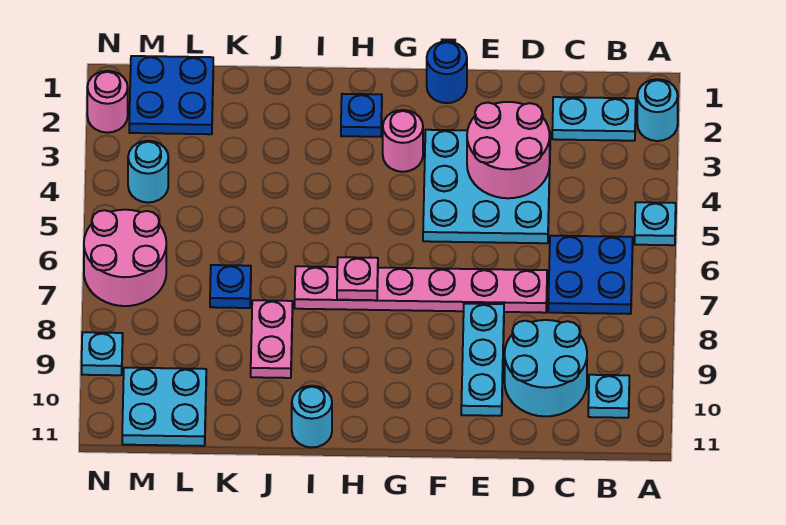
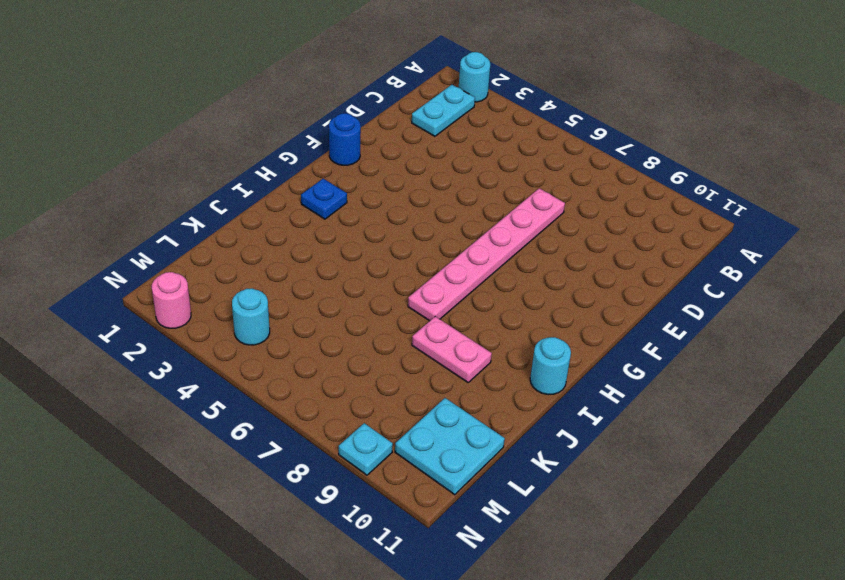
none -> cyan plate A5 level 1
none -> blue plate B6:C7 level 1
none -> cyan plate B10 level 1

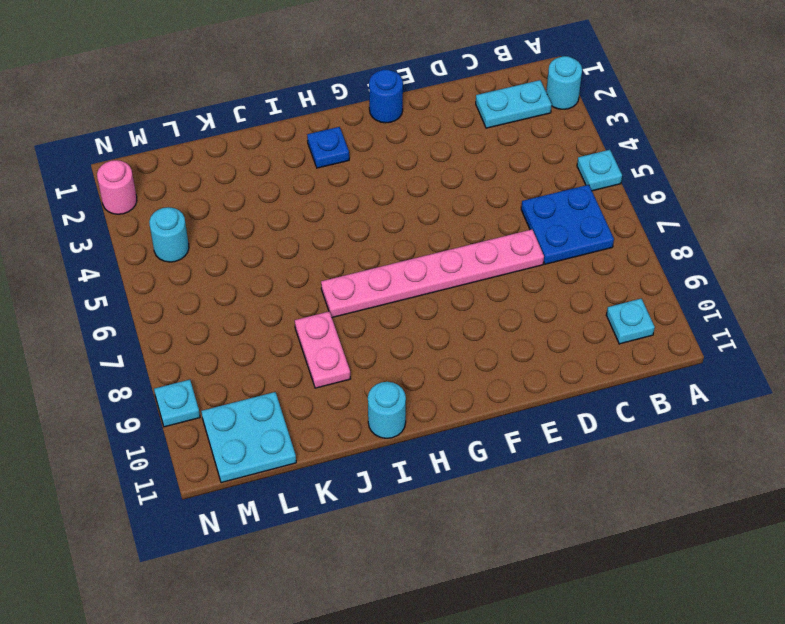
none -> cyan round brick C9:D10 level 1
none -> cyan plate D3:F5 level 1
none -> cyan plate E8:E10 level 1

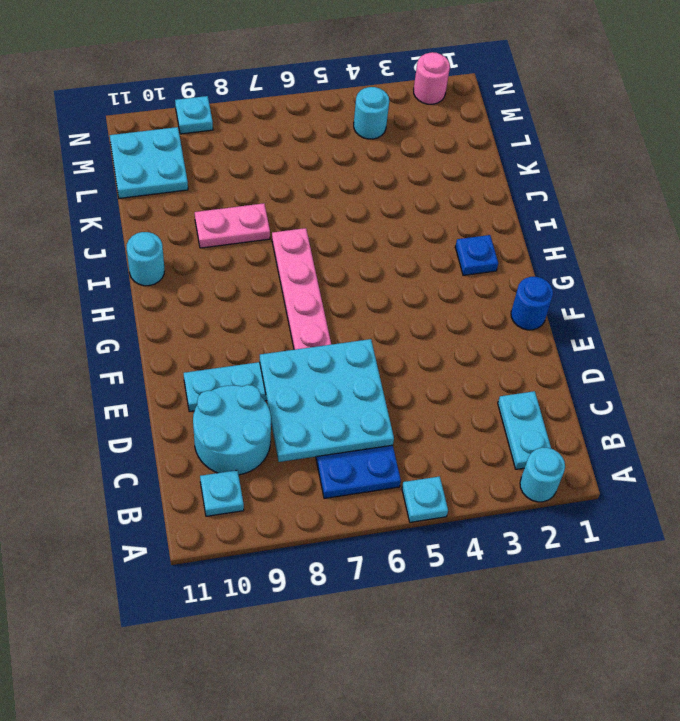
cyan plate C6:E8 level 2 -> cyan plate D3:F5 level 1
none -> pink round brick G3 level 1
none -> blue plate K7 level 1
none -> blue plate L1:M2 level 1

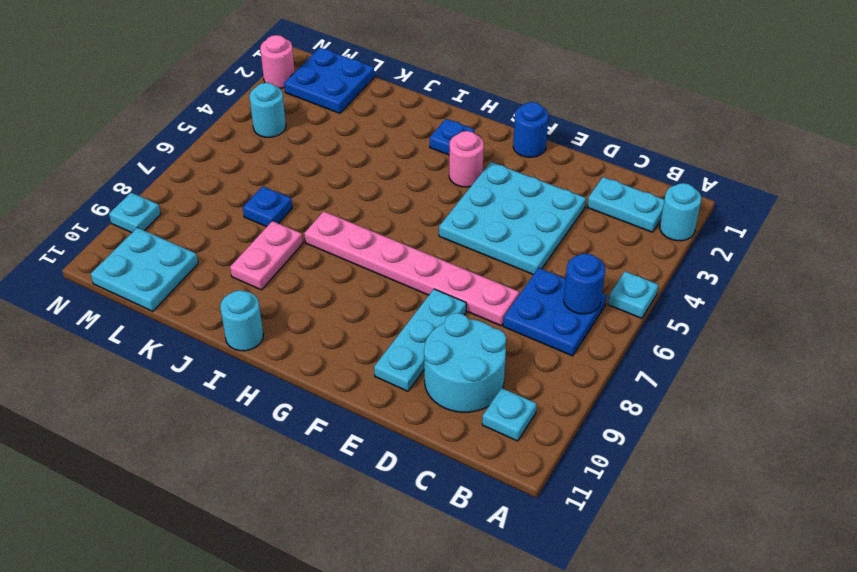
blue round brick B6 level 2 -> none
none -> pink round brick M6:N7 level 1
none -> pink round brick D3:E4 level 2
none -> pink plate H7 level 2

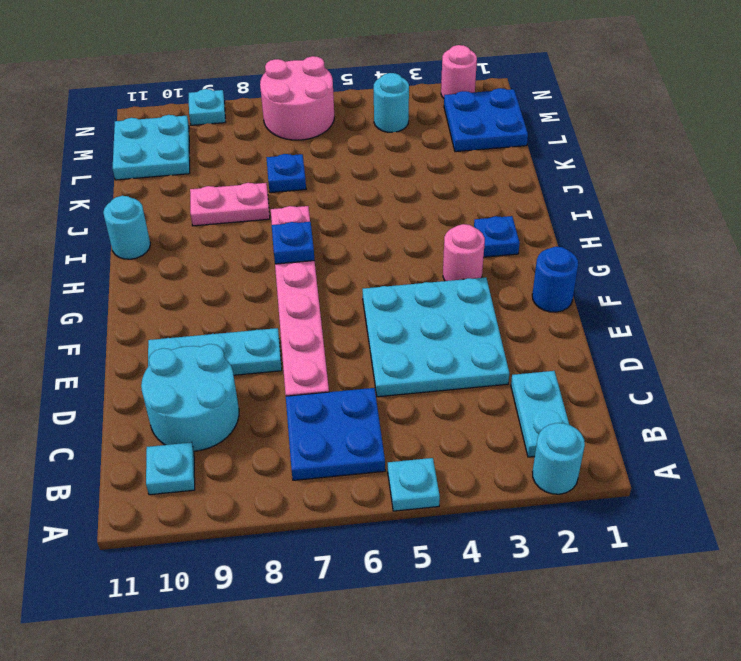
blue plate H7 level 2 -> pink plate H7 level 2
none -> pink round brick D3:E4 level 2

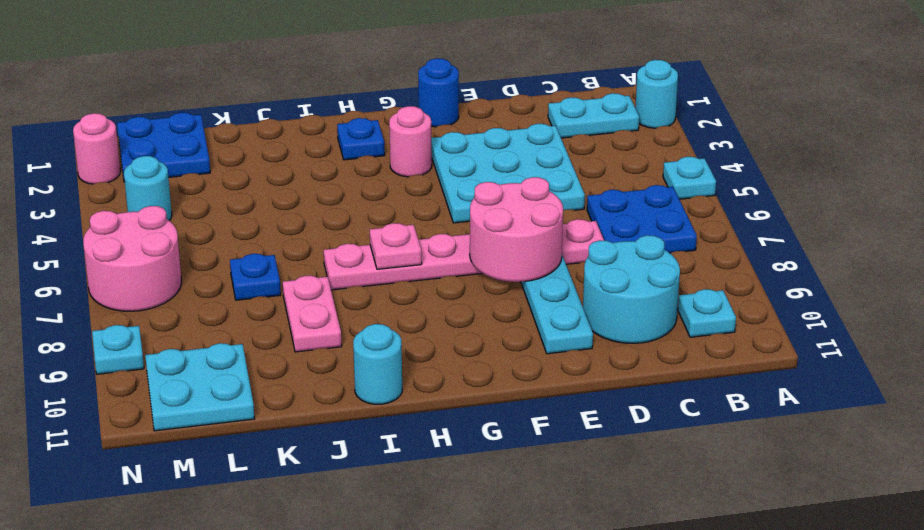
pink round brick E7:F8 level 2 -> pink round brick D3:E4 level 2

